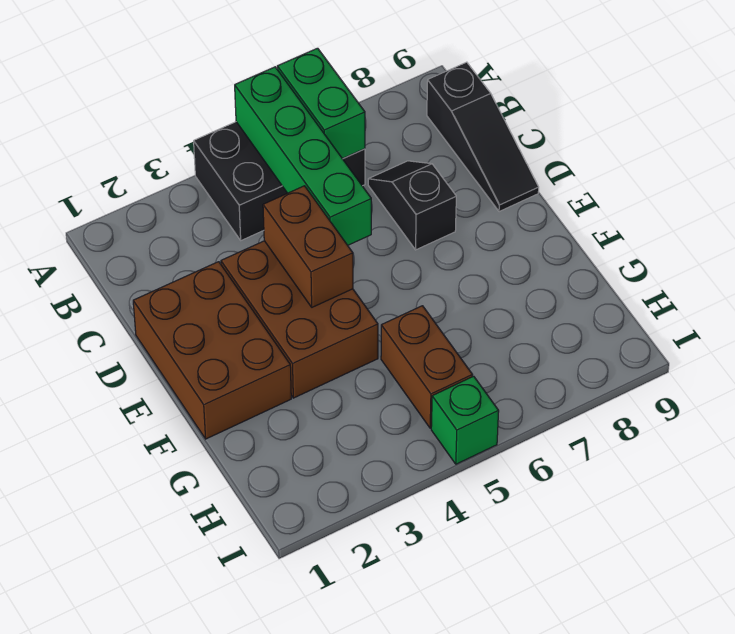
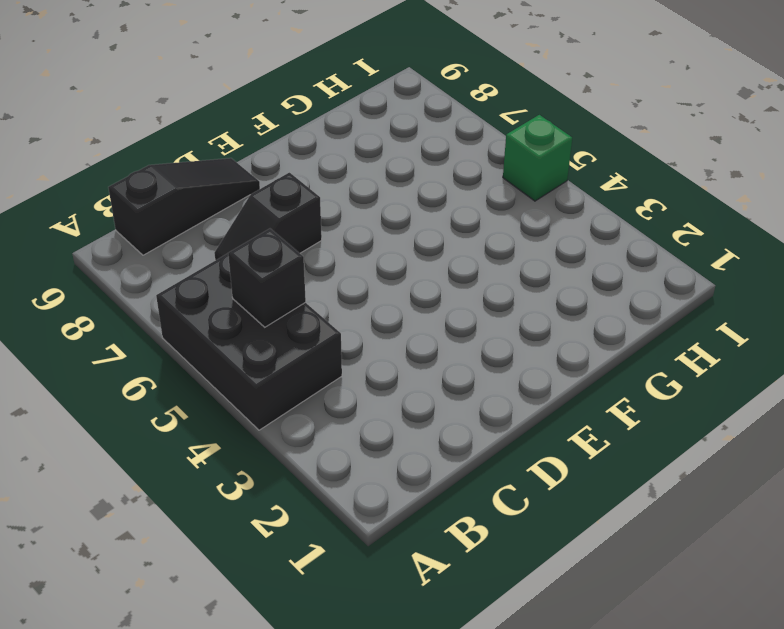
black brick B5 level 2 -> green brick A5:D5 level 2
none -> brown brick D1:F2 level 1
none -> brown brick D3:F4 level 1

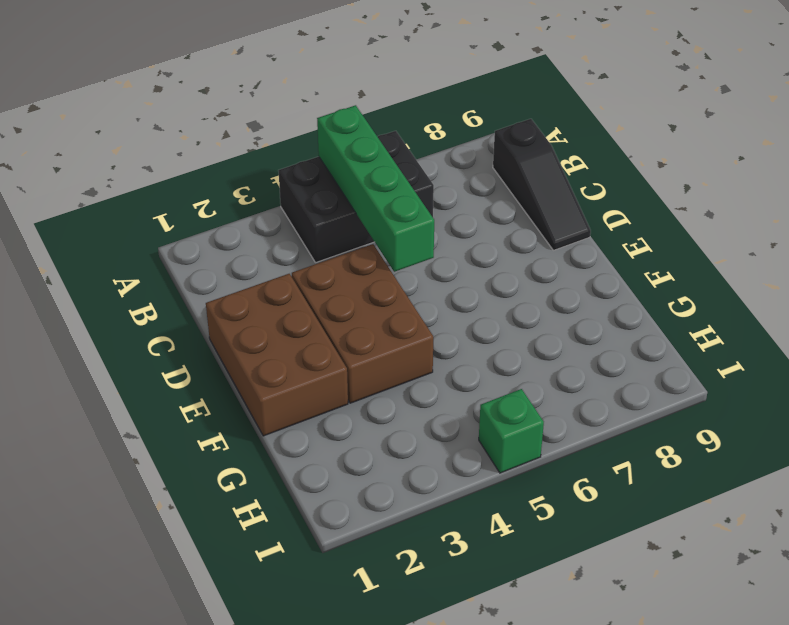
none -> black slope C7:D7 level 1 top D
none -> brown brick G5:H5 level 1

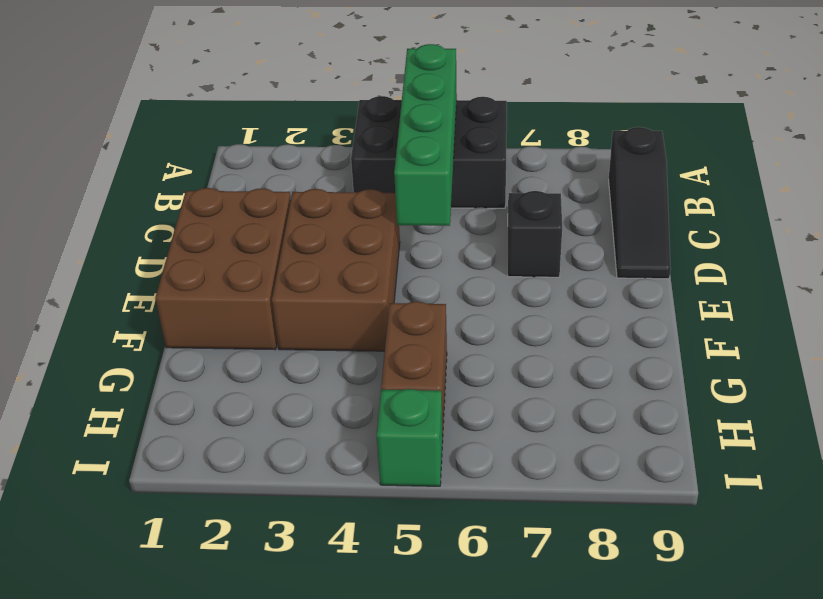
none -> green brick A6:B6 level 2
none -> brown brick D4:E4 level 2

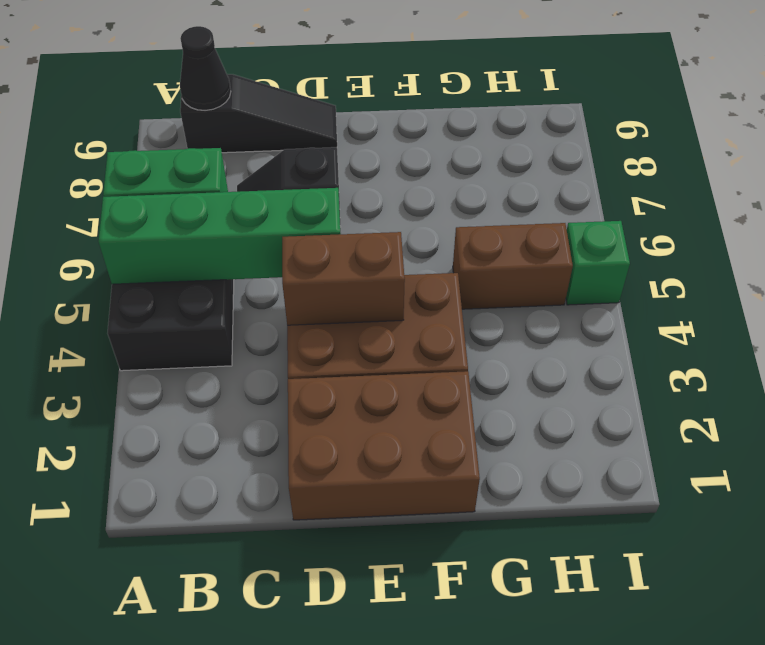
black cone B9 level 2 -> none

